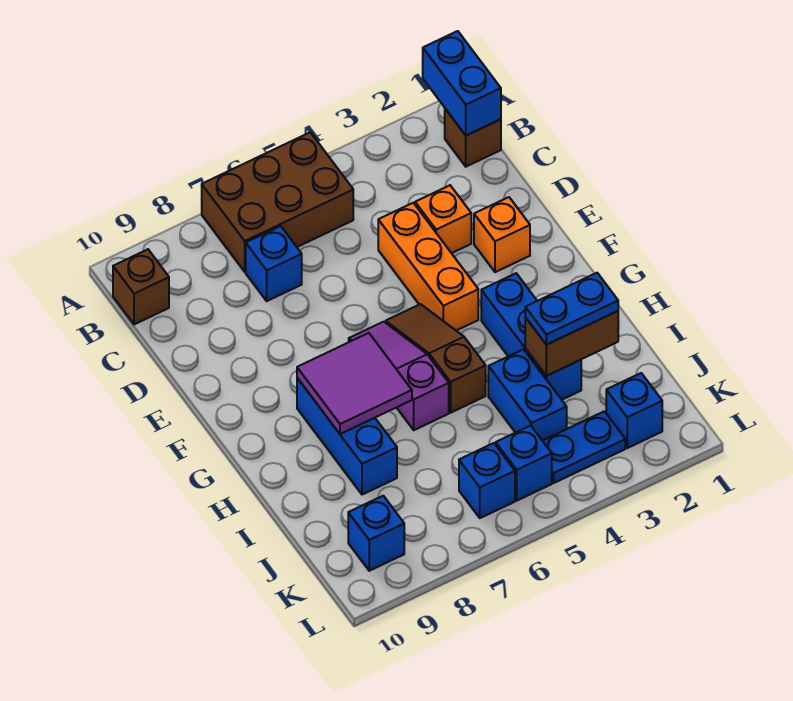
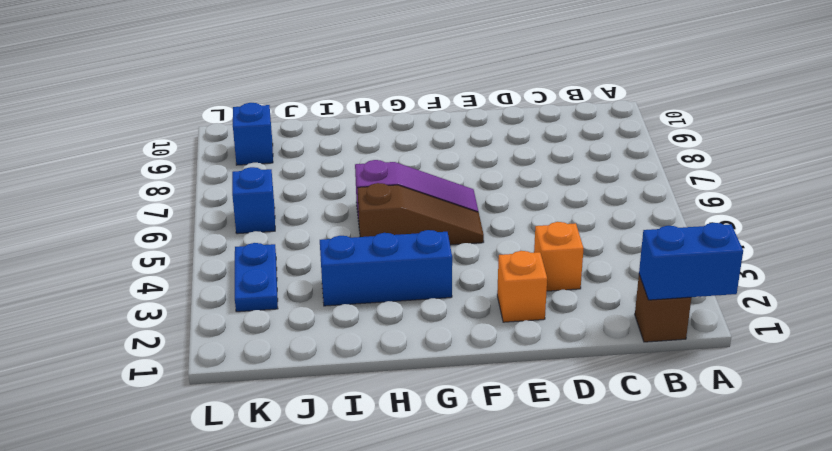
none -> brown brick A5:B7 level 1
none -> brown brick B10 level 1
none -> blue brick C7 level 1

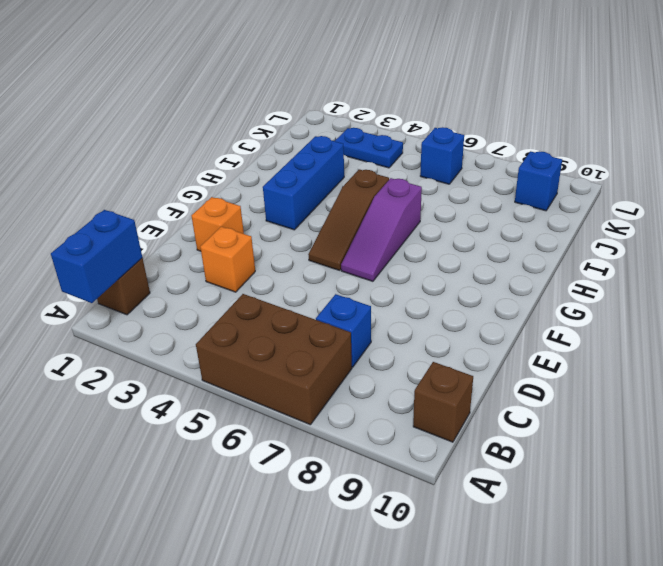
none -> orange brick D4:F4 level 1
none -> blue brick G8:I8 level 1
none -> blue brick I4:J4 level 1

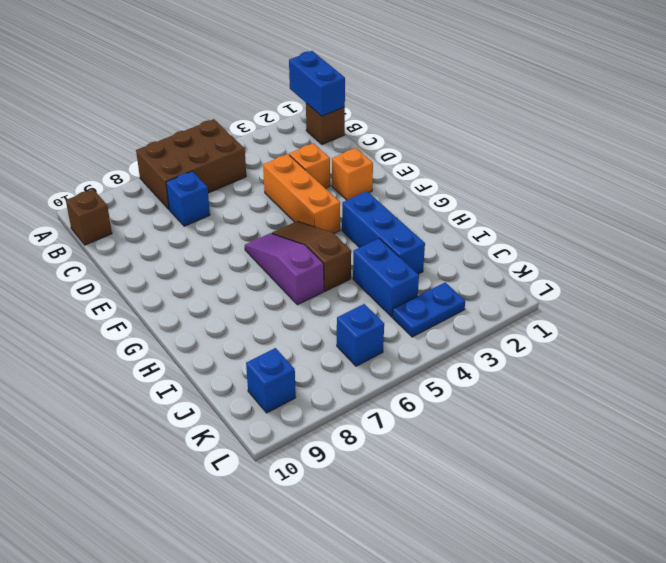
none -> blue brick G8:I8 level 1
none -> blue brick K2 level 1
none -> blue brick K5 level 1

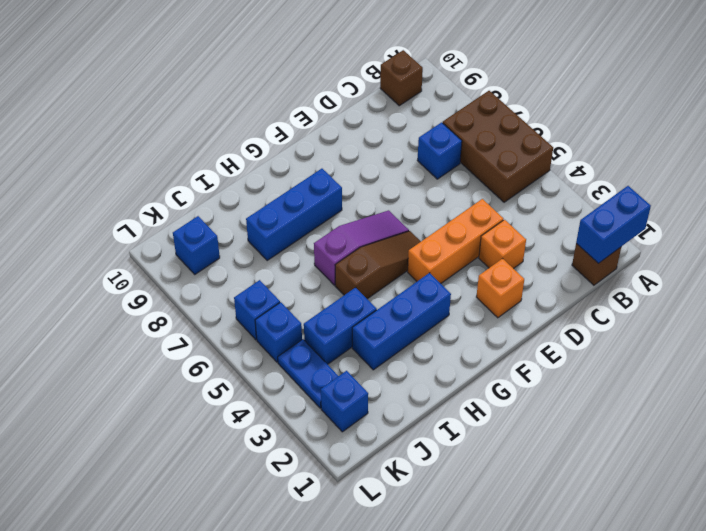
none -> purple tile G7:H8 level 2
none -> brown brick I2:I3 level 2
none -> blue plate I2:I3 level 3

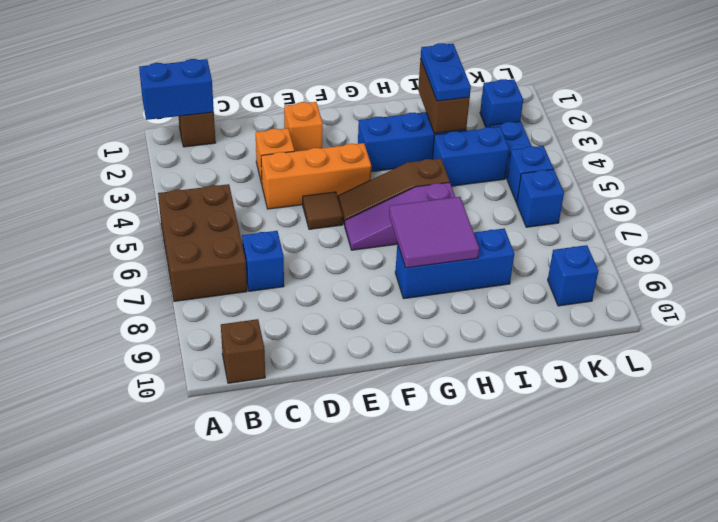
brown tile E5 level 1 -> none

